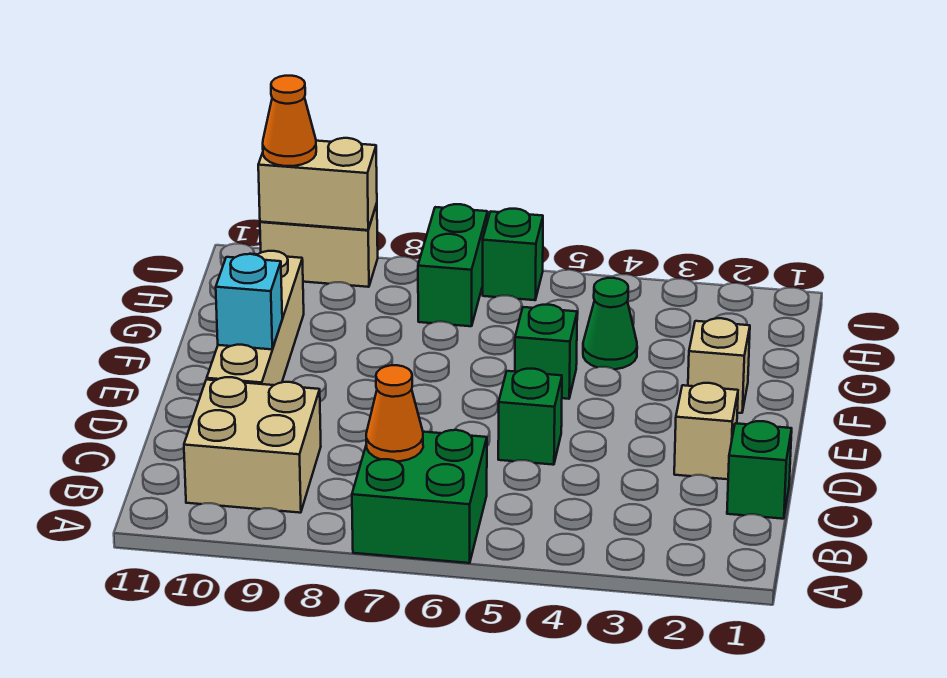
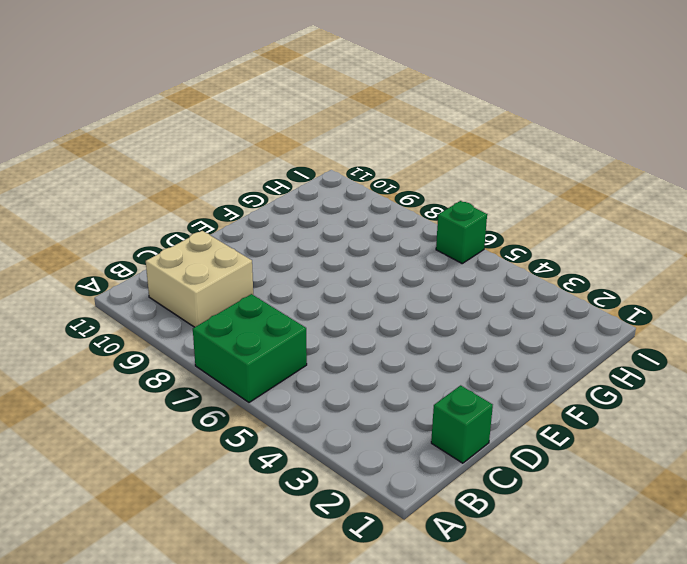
none -> tan brick D2 level 1
none -> green brick D5 level 1
none -> tan brick D10:G10 level 1

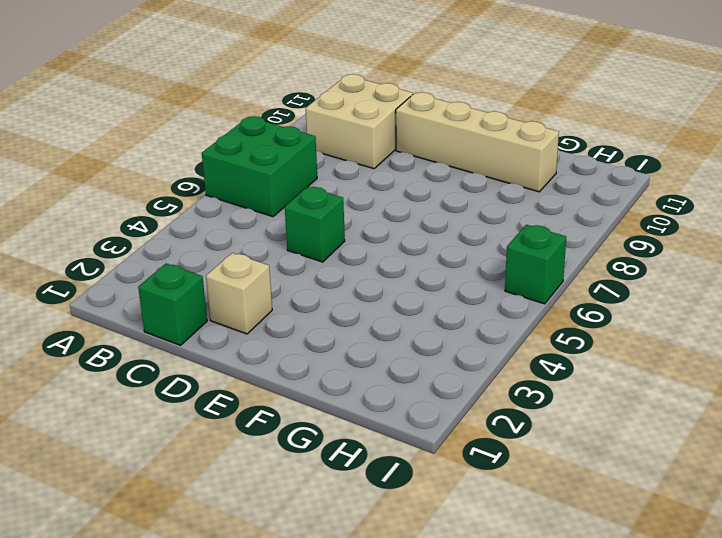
none -> tan brick F2 level 1
none -> green brick F5 level 1
none -> green cone G4 level 1

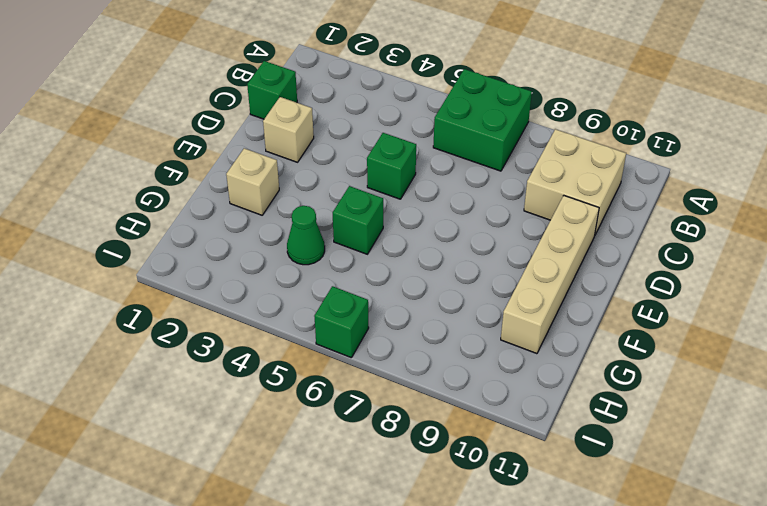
none -> green brick H7:I7 level 1
none -> tan brick I9:I10 level 1
none -> orange cone B7 level 2

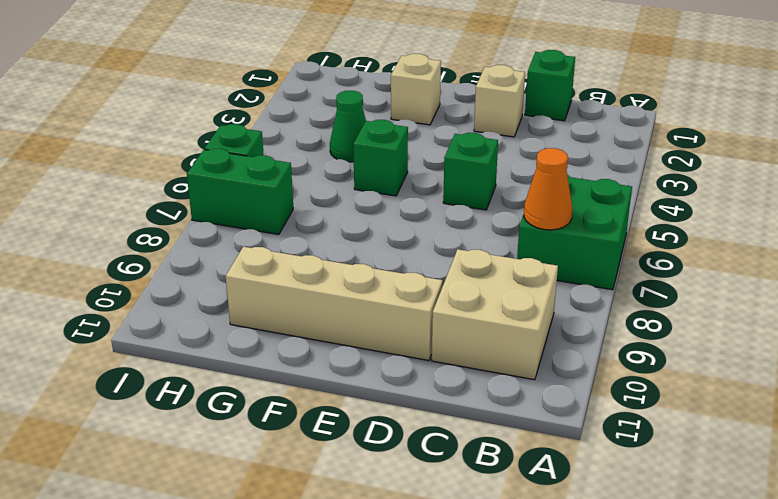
none -> tan brick I9:I10 level 1
none -> cyan brick E10 level 2
none -> tan brick I9:I10 level 2

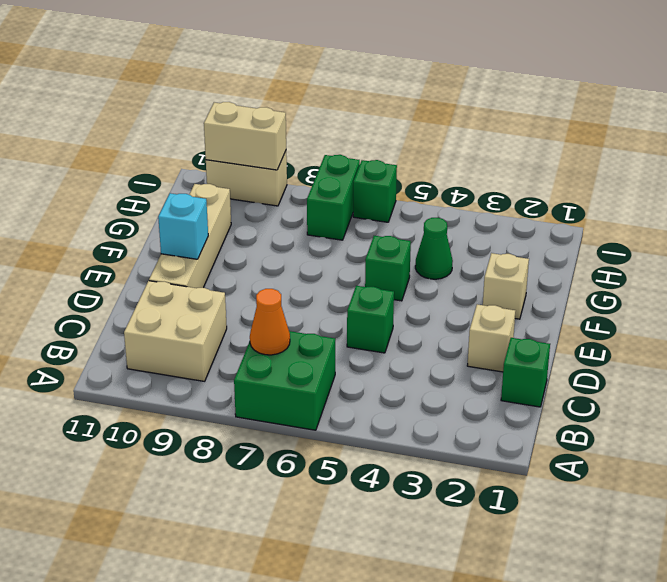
none -> orange cone I10 level 3

